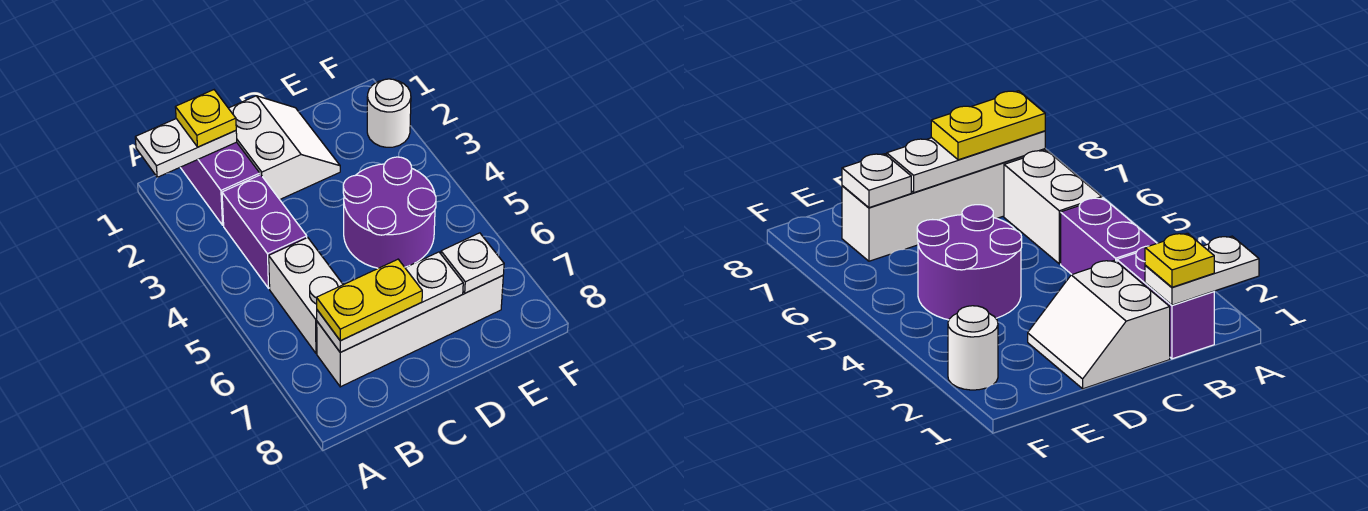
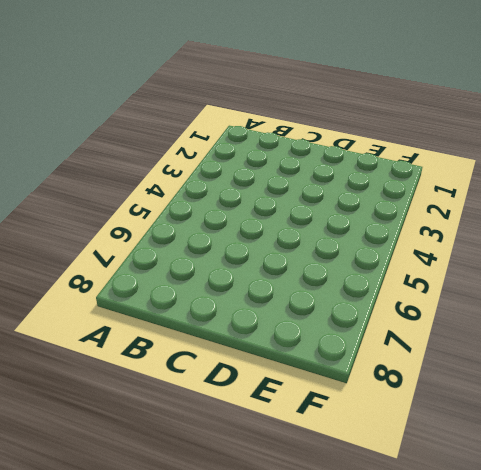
none -> purple brick B1:B2 level 1
none -> purple brick B3:B4 level 1
none -> white brick B5:B6 level 1

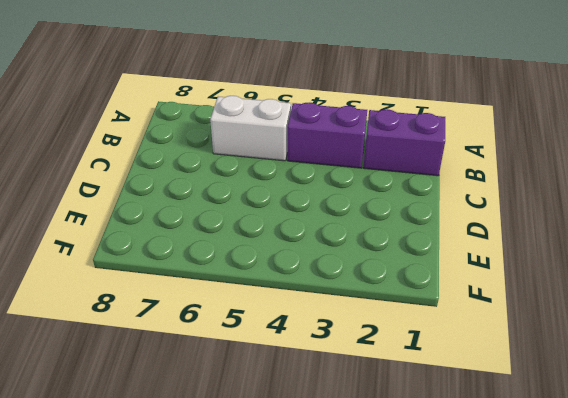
none -> white brick B7:E7 level 1
none -> white slope C1:D2 level 1 top C
none -> purple round brick D4:E5 level 1

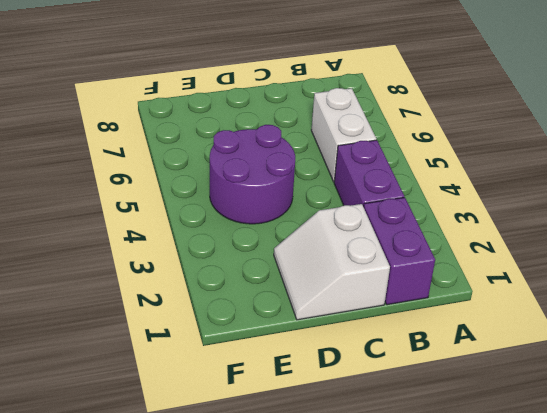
none -> white brick B7:E7 level 1
none -> white round brick F2 level 1
none -> white plate A1:B1 level 2

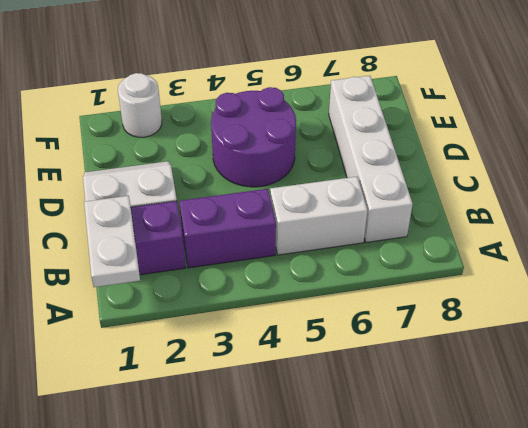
none -> white plate B7:D7 level 2
none -> white plate E7 level 2
none -> yellow plate B1 level 3

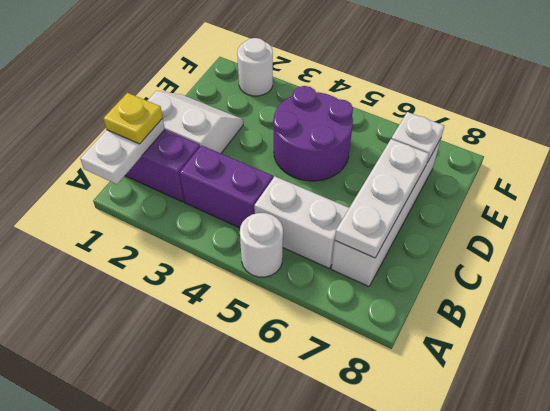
white round brick A5 level 1 -> none
none -> yellow plate B7:C7 level 3

